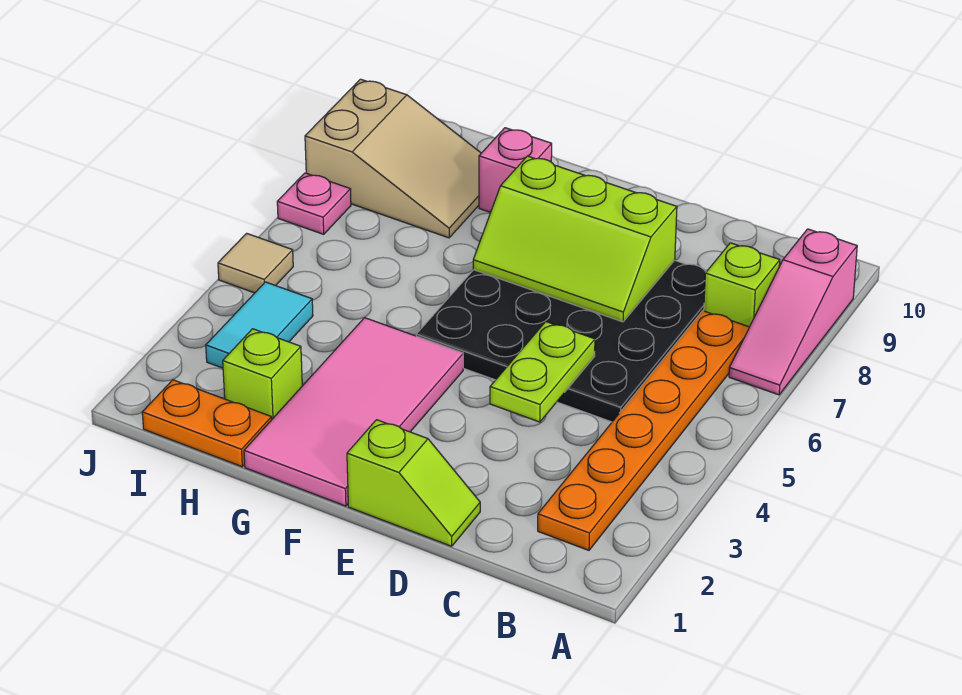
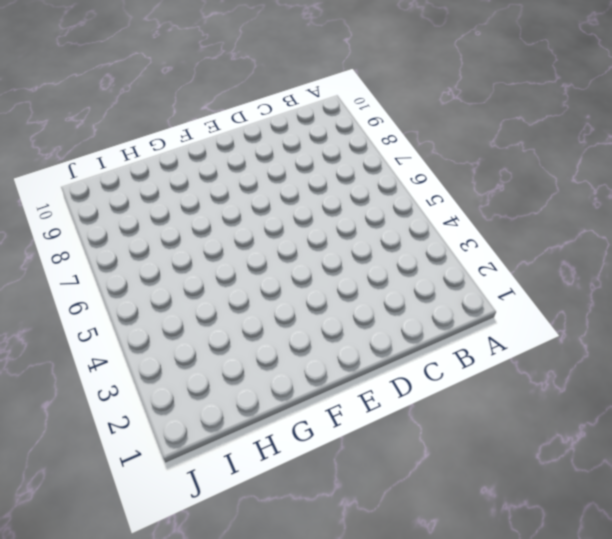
none -> pink slope A7:A9 level 1 top 9
none -> orange plate B2:B7 level 1
none -> lime brick B8 level 1

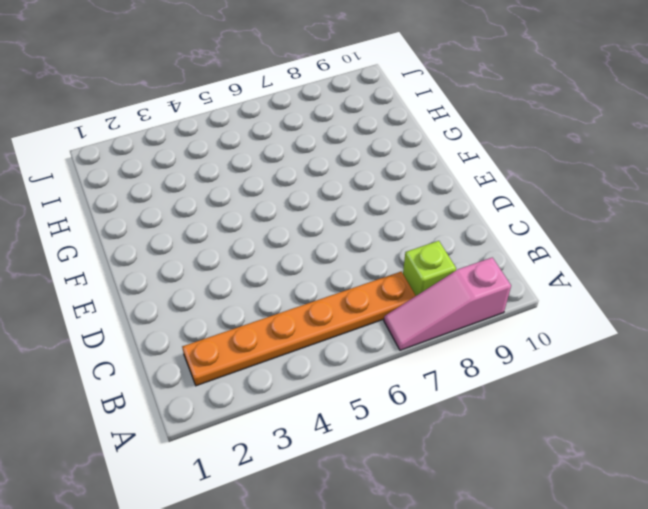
none -> black plate C5:F8 level 1
none -> lime slope D1:E1 level 1 top E
none -> pink tile F1:G4 level 1

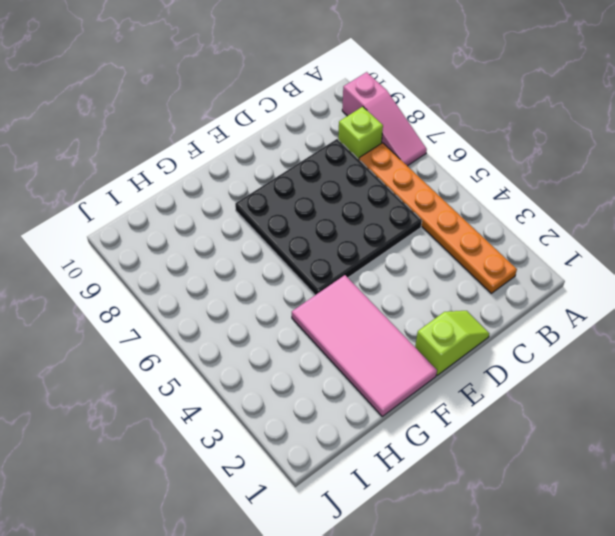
none -> pink brick G9 level 1
none -> orange plate H1:I1 level 1
none -> lime brick H2 level 1

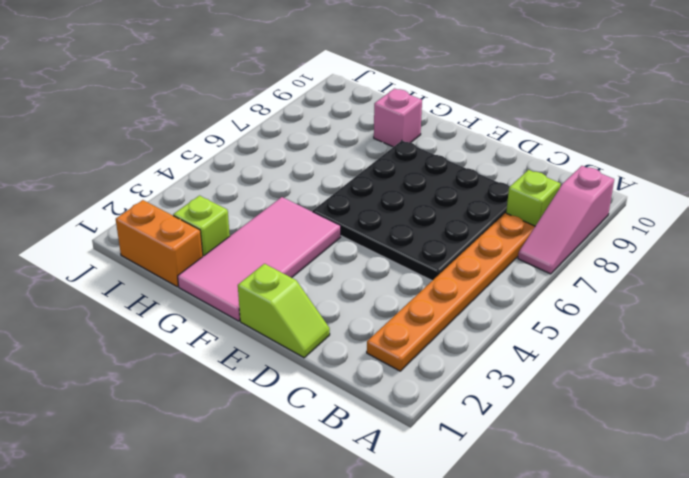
orange brick H1:I1 level 1 -> orange plate H1:I1 level 1
none -> tan slope H8:J9 level 1 top J
none -> cyan tile I3:I4 level 1
none -> tan tile J5 level 1

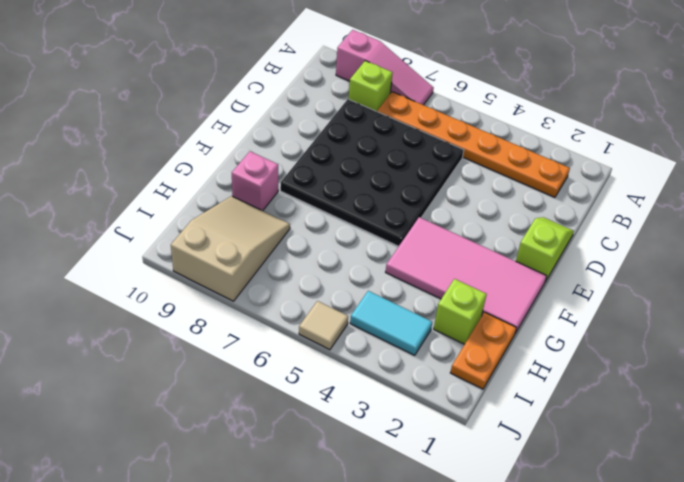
none -> pink plate J7 level 1
none -> lime plate D4:D5 level 2
none -> lime slope D7:F8 level 2 top 8

